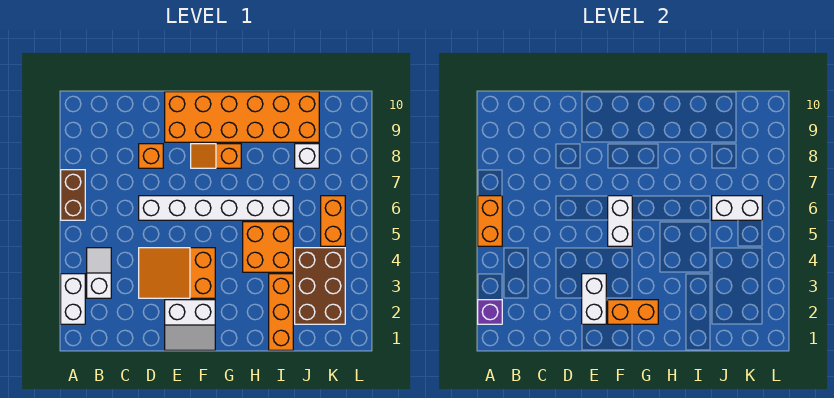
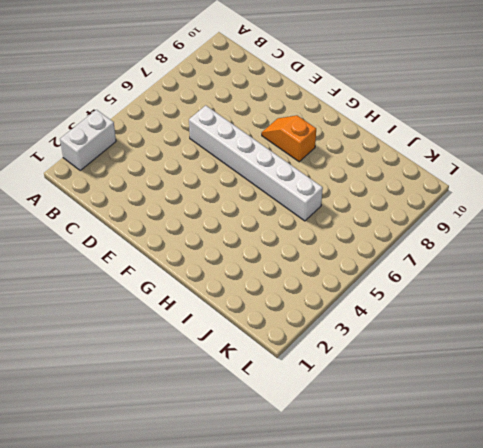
none -> brown brick A6:A7 level 1
none -> white slope B3:B4 level 1 top 3
none -> orange slope D3:F4 level 1 top F

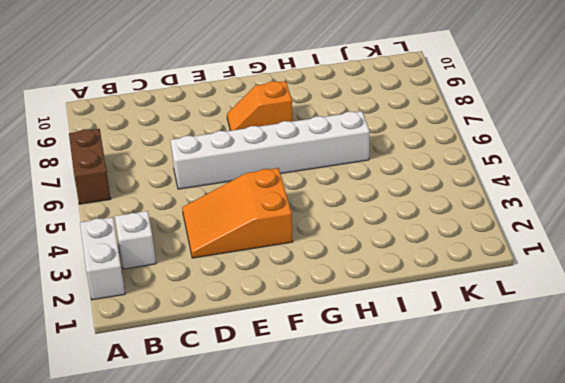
none -> orange brick D8 level 1
none -> white slope E1:F2 level 1 top 2
none -> orange brick E9:J10 level 1

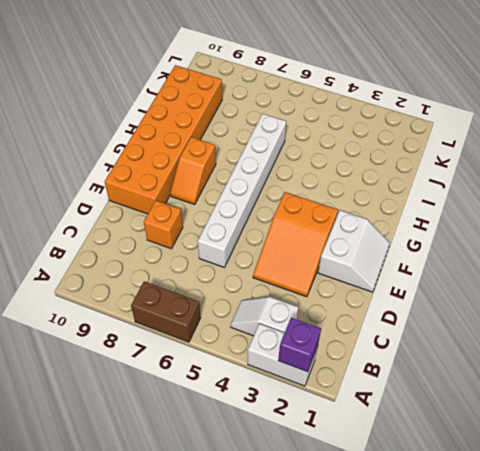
none -> orange brick H4:I5 level 1
none -> orange brick I1:I3 level 1
none -> brown brick J2:K4 level 1

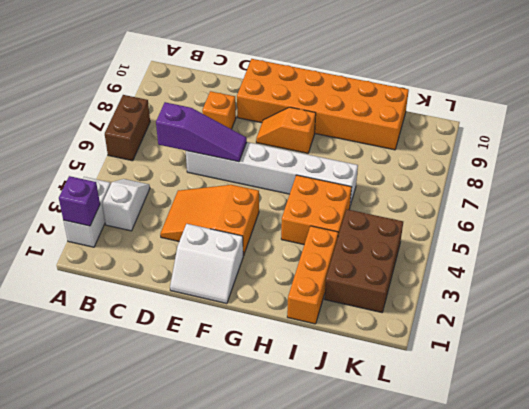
purple slope C6:E6 level 2 top C -> none
none -> white brick J8 level 1
none -> orange brick K5:K6 level 1
none -> orange brick A5:A6 level 2

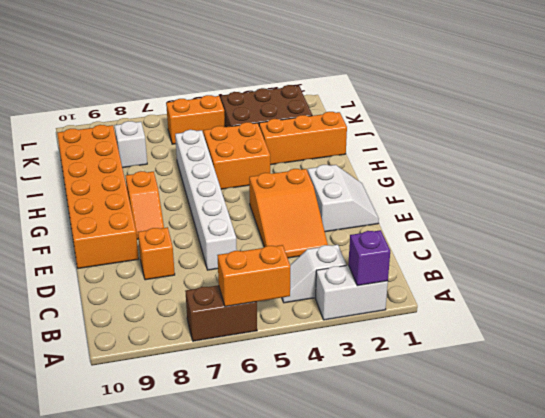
none -> white brick E2:E3 level 2
none -> orange brick F2:G2 level 2
none -> white brick F5:F6 level 2

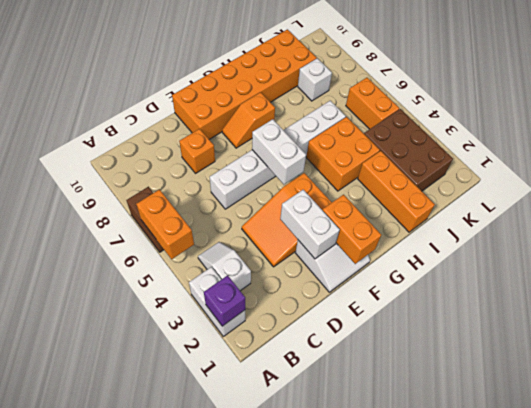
orange brick F1:F2 level 2 -> orange brick F2:G2 level 2
none -> white brick J6:K6 level 2

